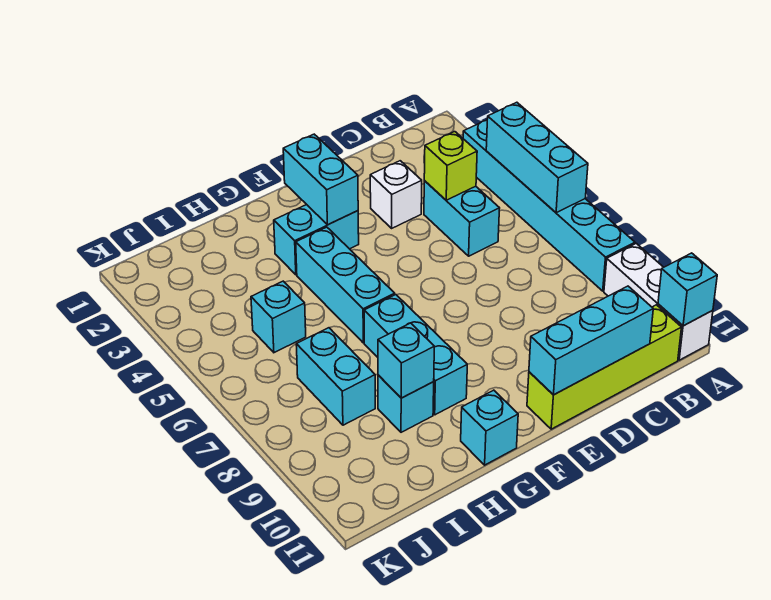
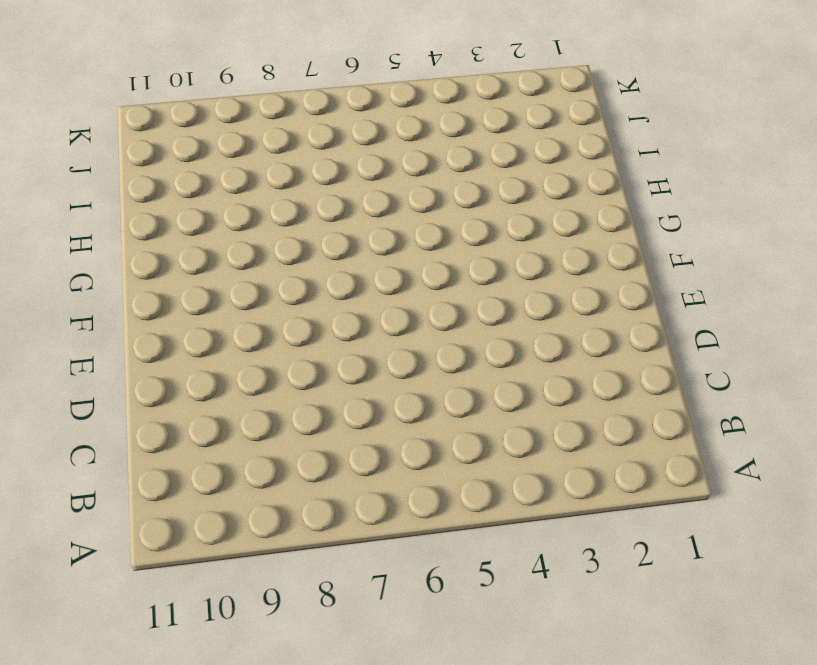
none -> cyan brick A3:A8 level 1
none -> white brick A9:A11 level 1
none -> lime brick B11:E11 level 1

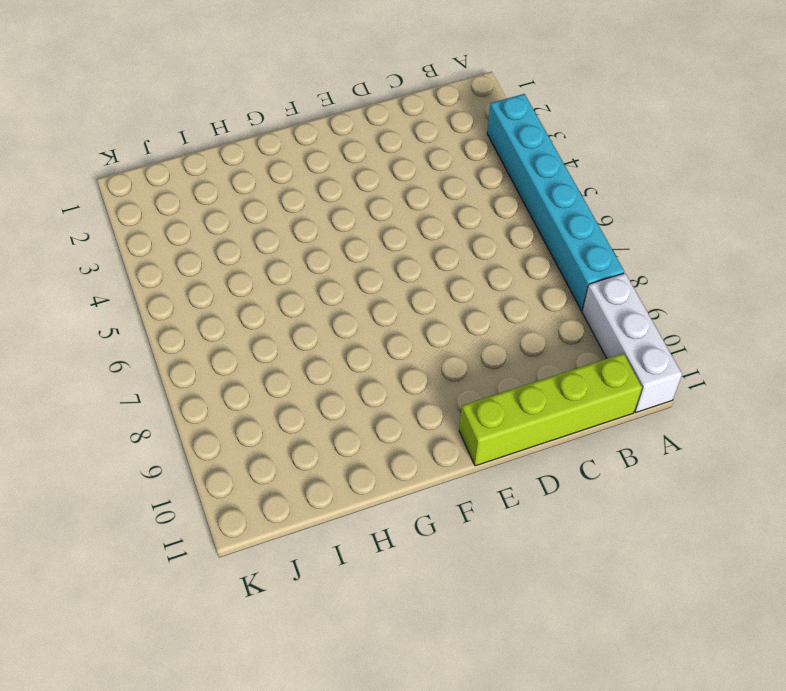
none -> cyan brick C4:C5 level 1
none -> white brick D3 level 1
none -> cyan brick F3:G3 level 1

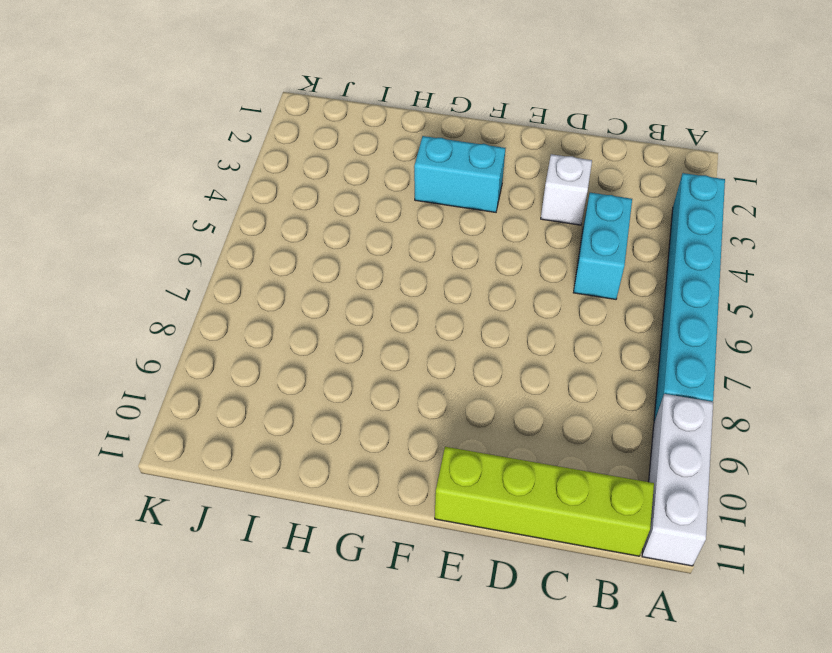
none -> cyan brick G4:G6 level 1
none -> cyan brick G7:G9 level 1
none -> cyan brick G11 level 1

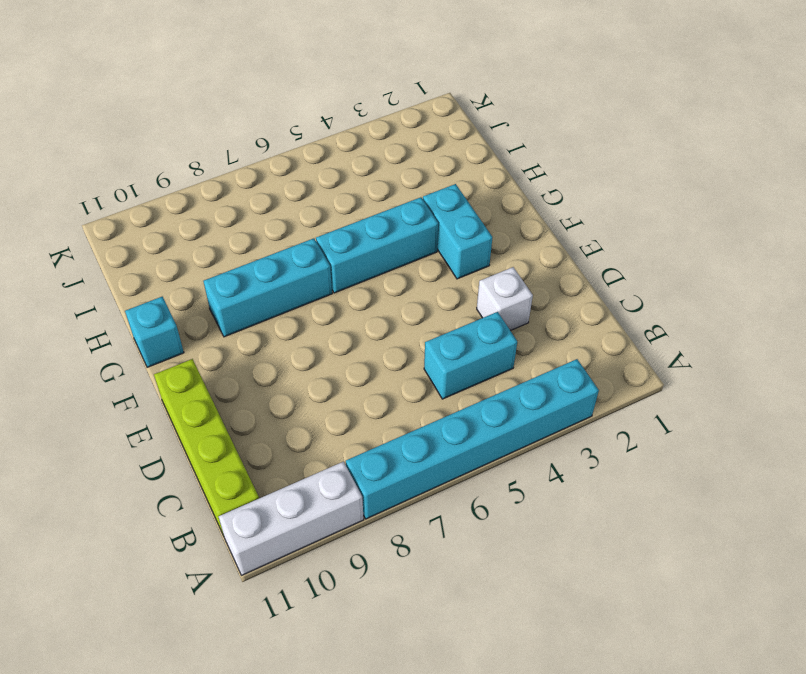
none -> cyan brick H9 level 1
none -> cyan brick I5 level 1
none -> cyan brick I7:I8 level 1

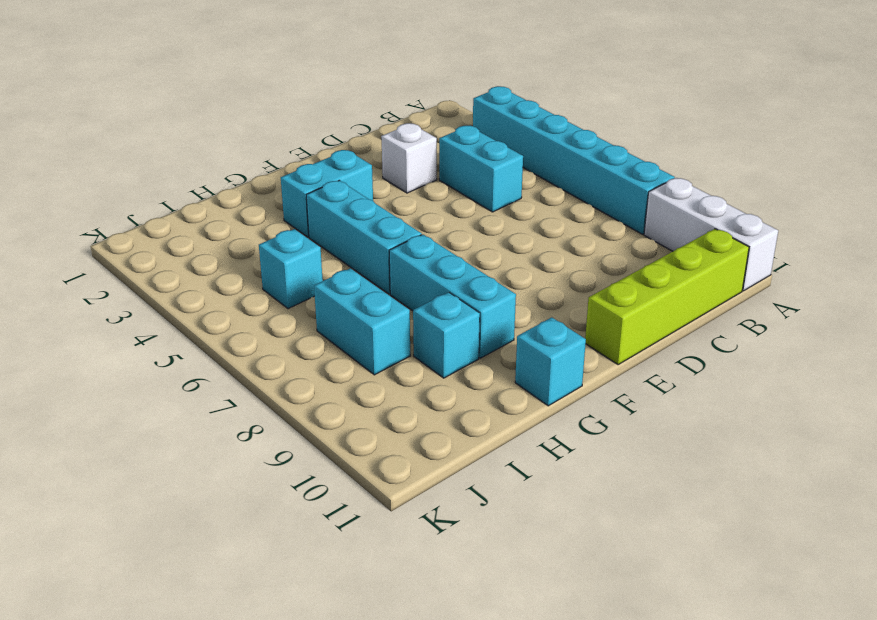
none -> cyan brick A4:A6 level 2
none -> cyan brick A11 level 2
none -> lime brick C4 level 2

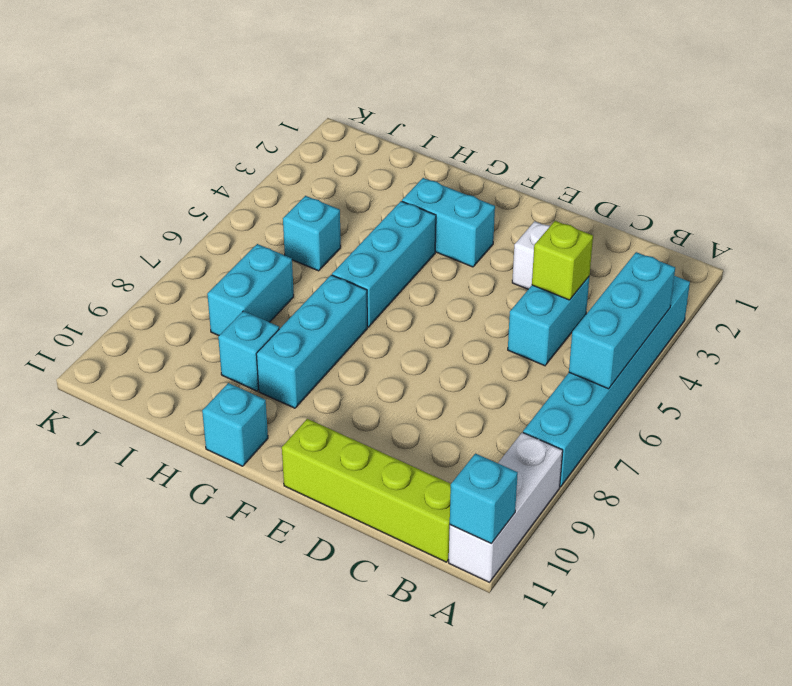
none -> cyan brick C11:E11 level 2
none -> cyan brick F2:F3 level 2
none -> cyan brick H9 level 2

